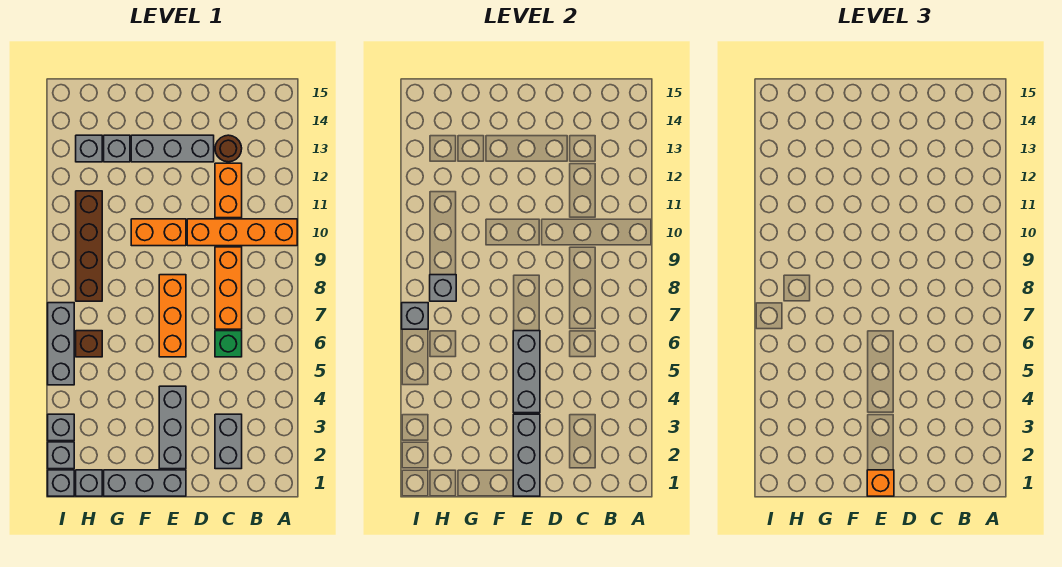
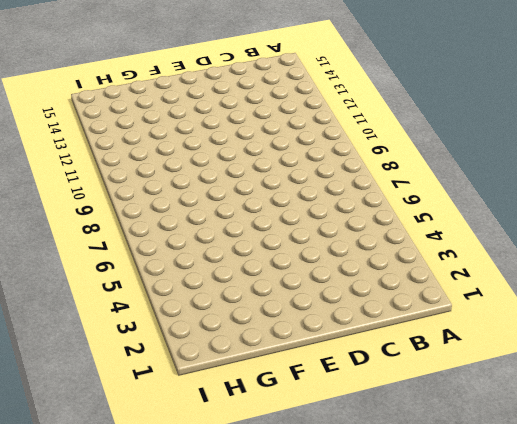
none -> orange brick A10:D10 level 1
none -> grey brick C2:C3 level 1
none -> green brick C6 level 1

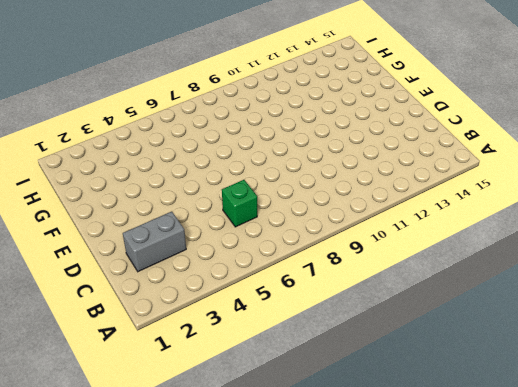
none -> orange brick A10:D10 level 1
none -> orange brick C7:C9 level 1
none -> orange brick C11:C12 level 1

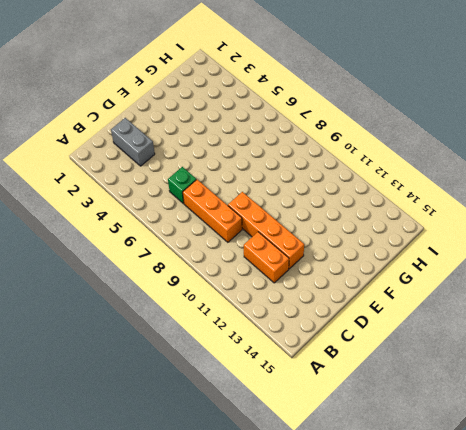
orange brick D9:D12 level 1 -> orange brick A10:D10 level 1
none -> brown round brick C13 level 1
none -> grey brick D13:F13 level 1
none -> grey brick E1:G1 level 1

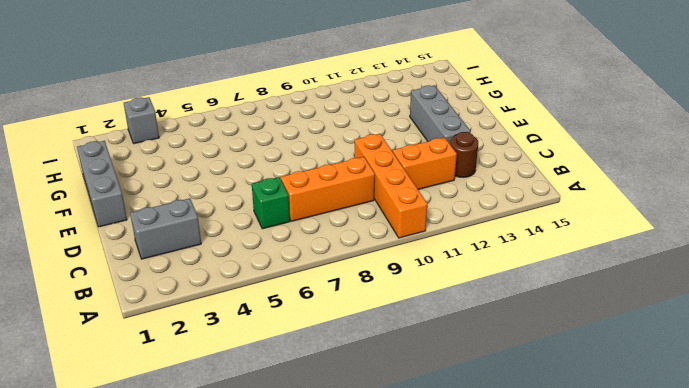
none -> grey brick E2:E4 level 1
none -> orange brick E6:E8 level 1
none -> orange brick E10:F10 level 1

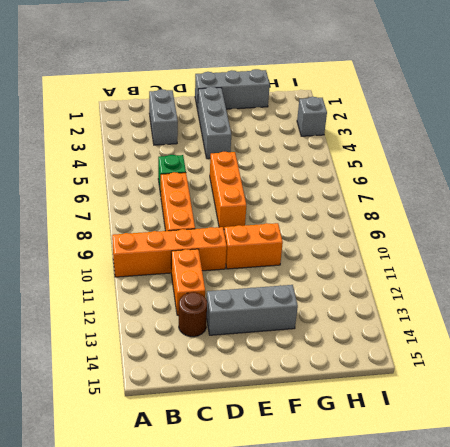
none -> grey brick G13 level 1
none -> grey brick H1 level 1
none -> brown brick H6 level 1

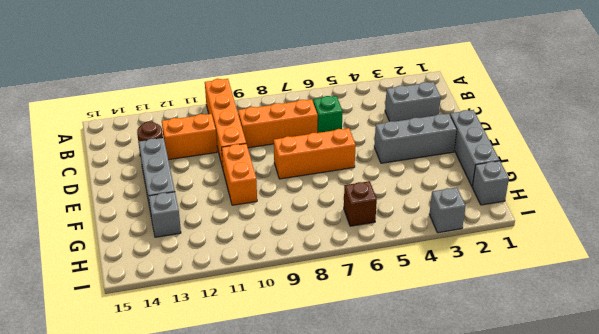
none -> brown brick H8:H11 level 1
none -> grey brick H13 level 1
none -> grey brick I1 level 1

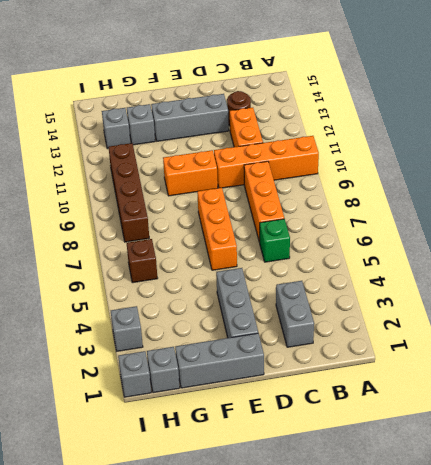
none -> grey brick I2 level 1
none -> grey brick I5:I7 level 1
none -> grey brick E1:E3 level 2

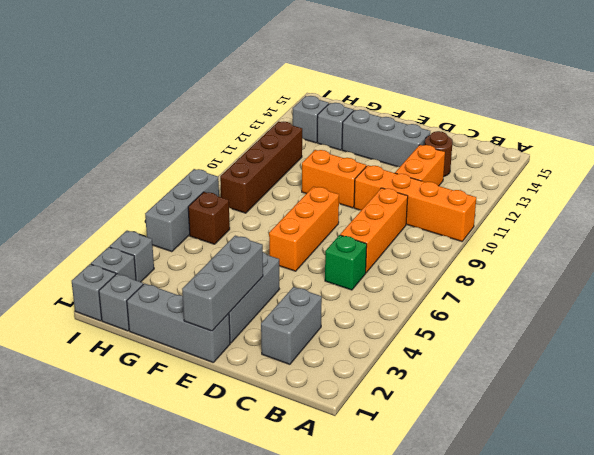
none -> grey brick E4:E6 level 2
none -> grey brick H8 level 2
none -> grey brick I7 level 2

